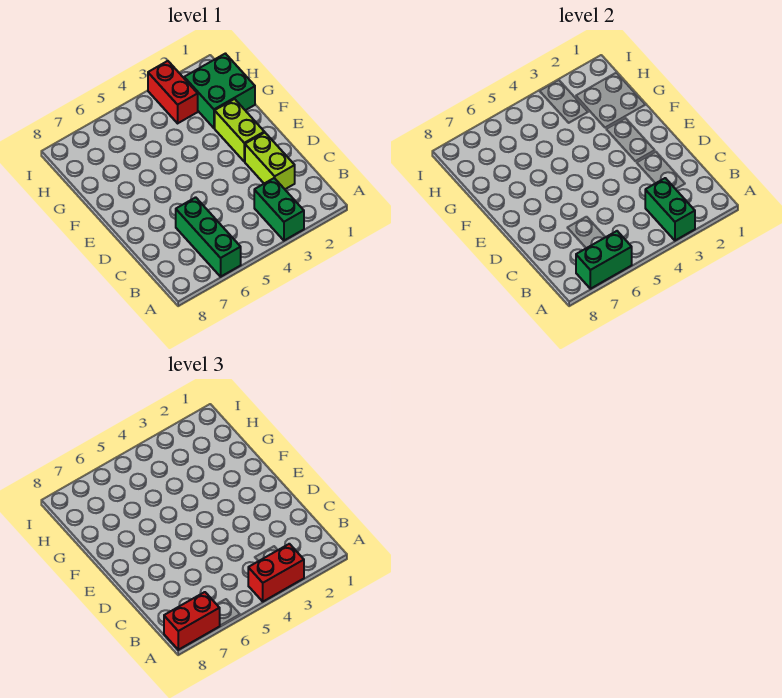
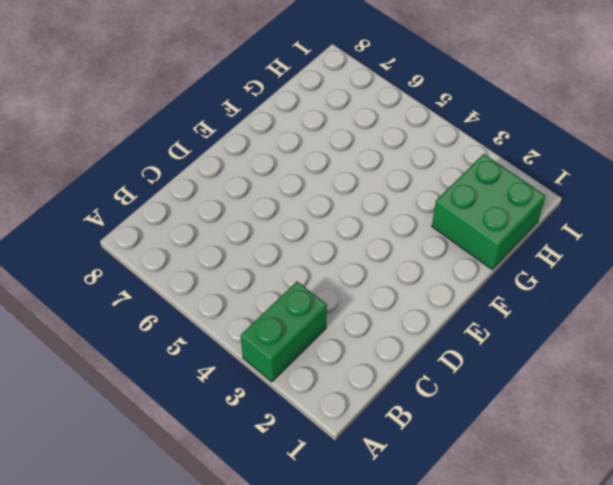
none -> green brick A6:C6 level 1
none -> lime brick C2:D2 level 1

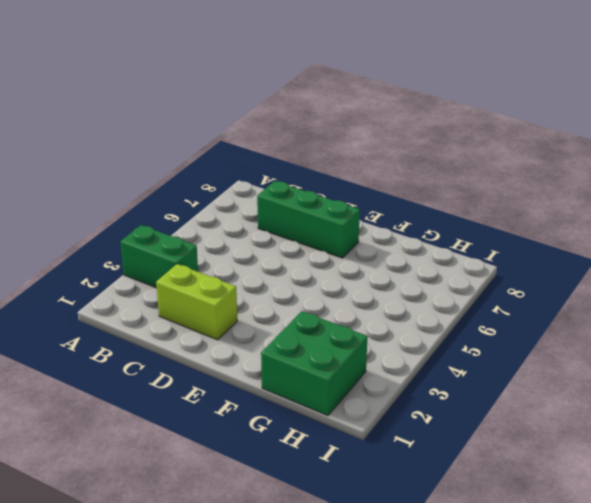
green brick C7:E7 level 1 -> green brick A6:C6 level 1
none -> lime brick E2:F2 level 1
none -> red brick H3:I3 level 1

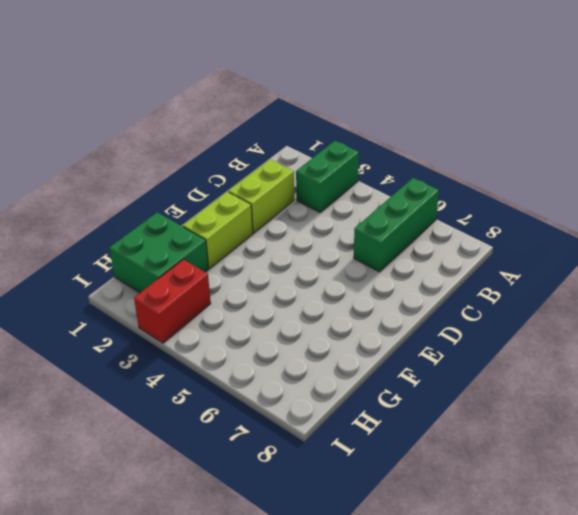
none -> green brick A3:B3 level 2
none -> green brick A6:A7 level 2

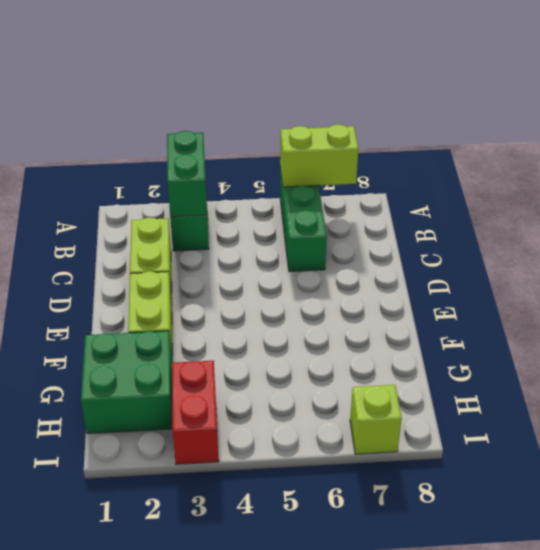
lime brick A6:A7 level 2 -> green brick A6:A7 level 2
lime brick I7 level 1 -> none
none -> red brick A3:A4 level 3
none -> red brick A7:A8 level 3

